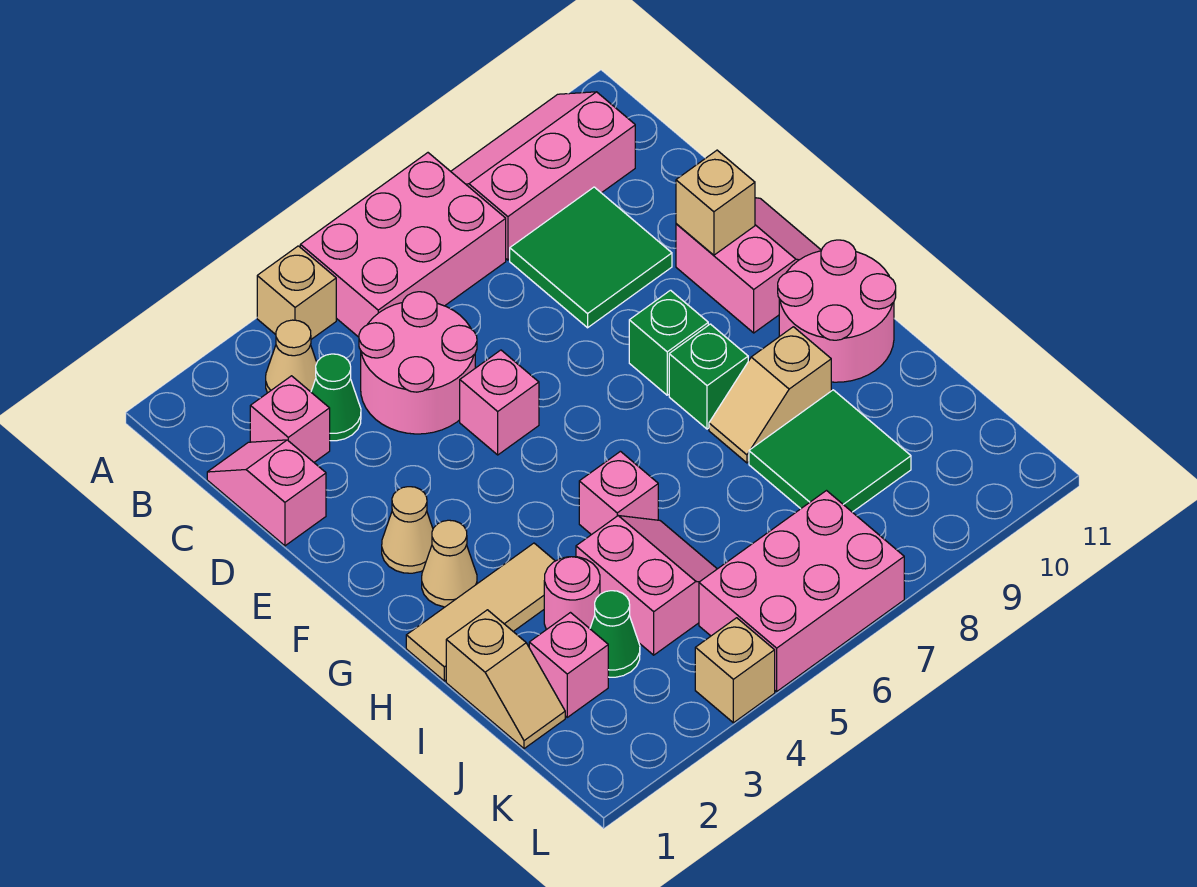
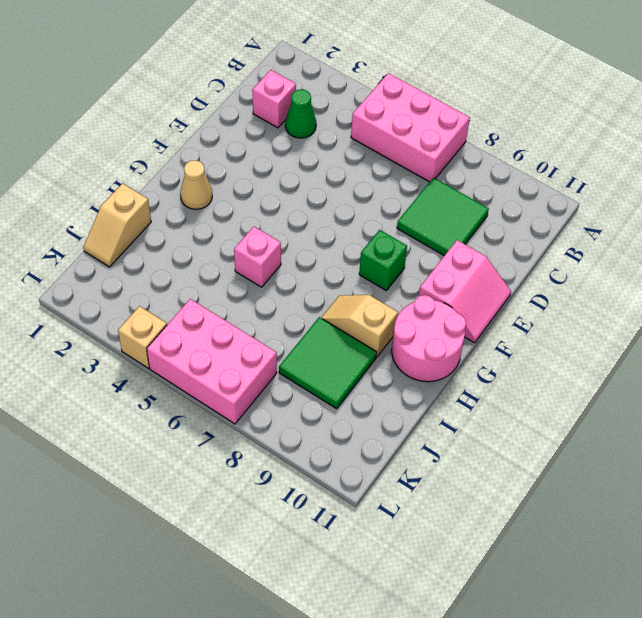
none -> tan brick A4 level 1
none -> pink slope A8:B10 level 1 top B
none -> tan cone B3 level 1

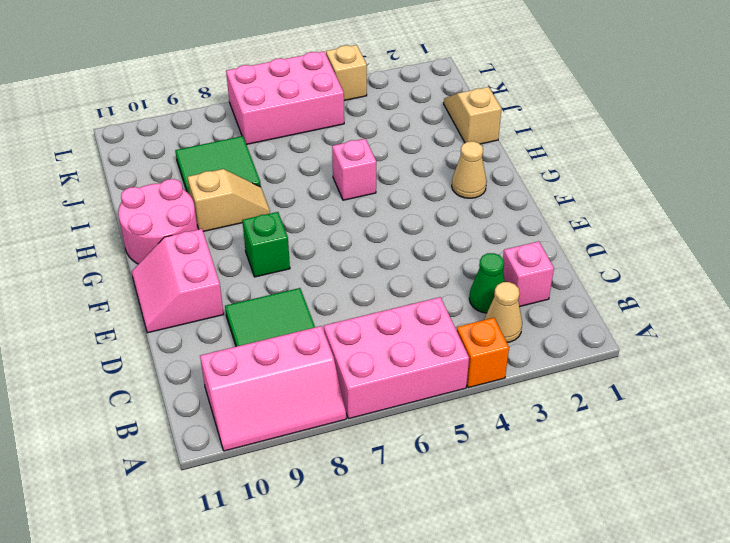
orange brick A4 level 1 -> tan brick A4 level 1
none -> pink slope C1:D1 level 1 top D
none -> pink round brick C4:D5 level 1
none -> pink brick E5 level 1

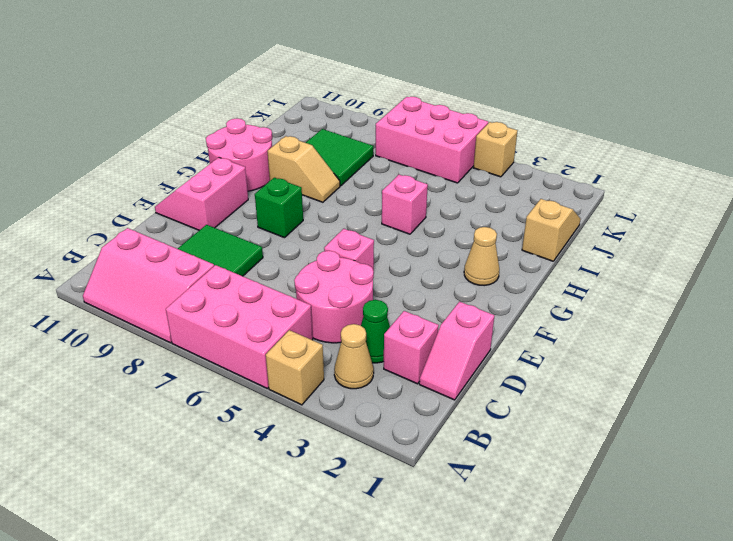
none -> tan cone F2 level 1
none -> green brick G8 level 1
none -> tan tile H1:H3 level 1

